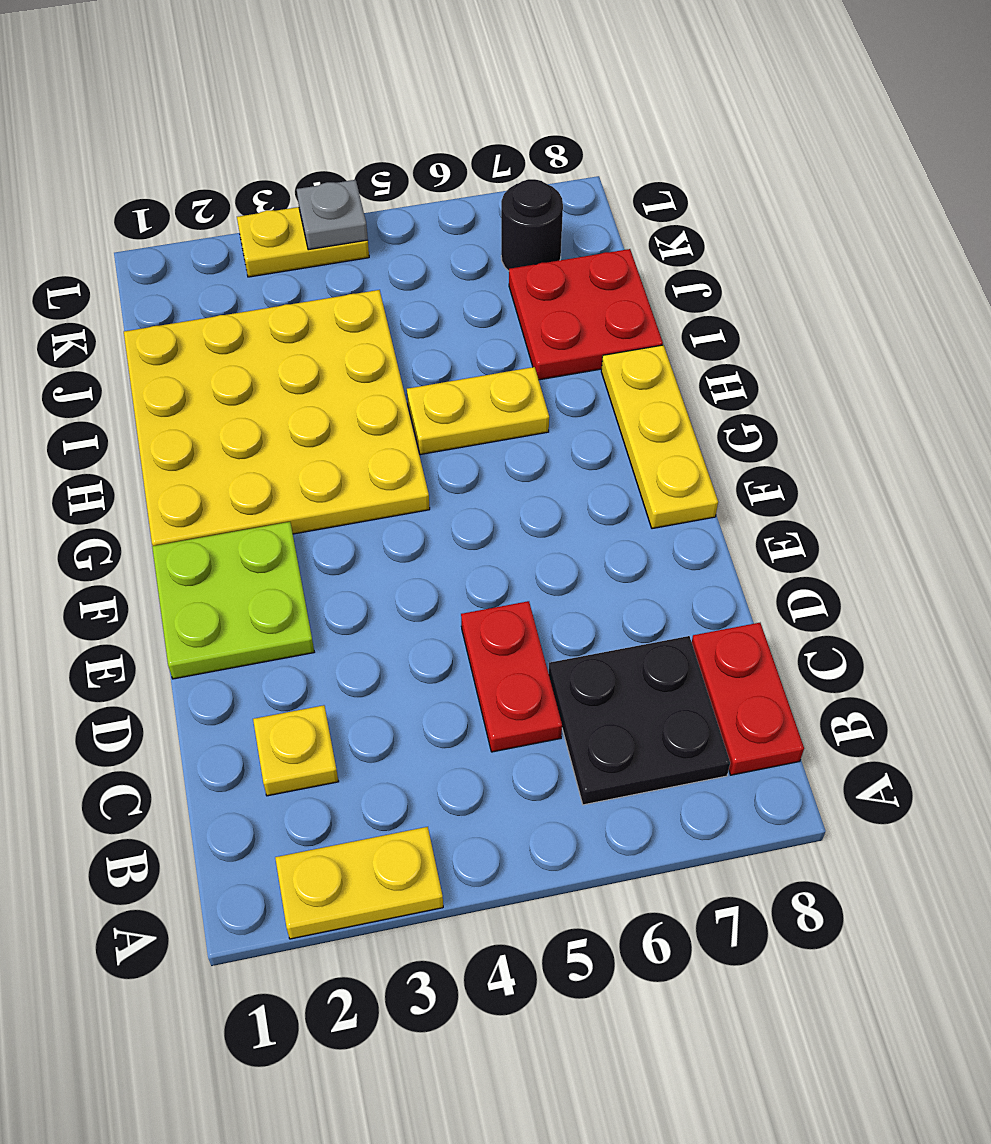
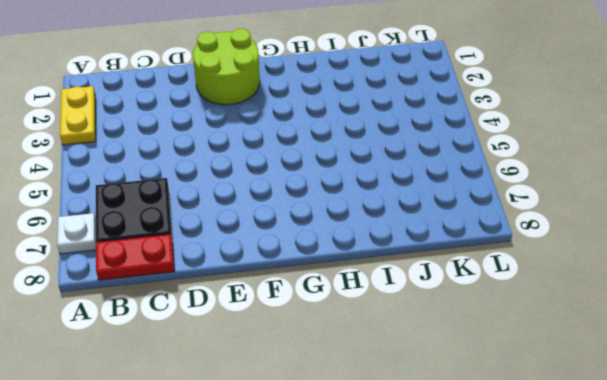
white plate A7 level 1 -> none
lime round brick E1:F2 level 1 -> lime plate E1:F2 level 1
none -> yellow plate C2 level 1
none -> red plate C5:D5 level 1
none -> yellow plate F8:H8 level 1

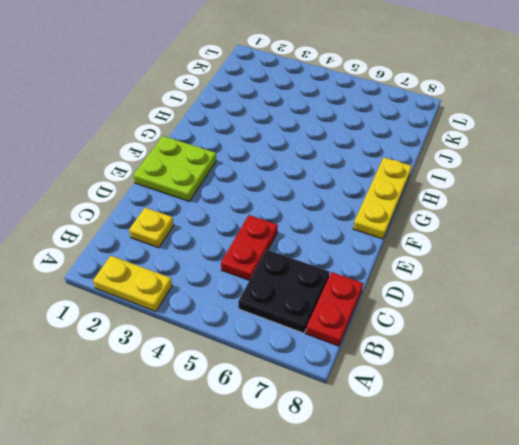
none -> yellow plate G1:J4 level 1
none -> yellow plate H5:H6 level 1
none -> red plate I7:J8 level 1

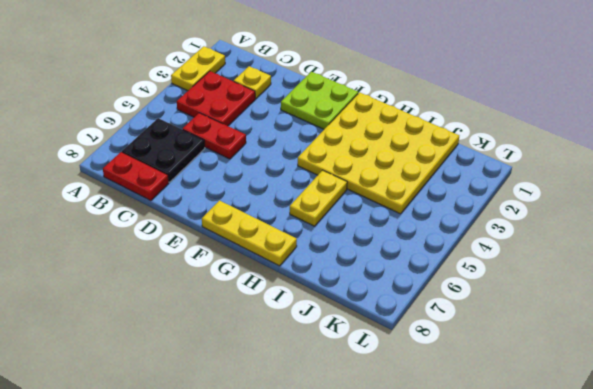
red plate B3:C4 level 1 -> red plate I7:J8 level 1
none -> black round brick K7 level 1
none -> yellow plate L3:L4 level 1
none -> grey plate L4 level 2

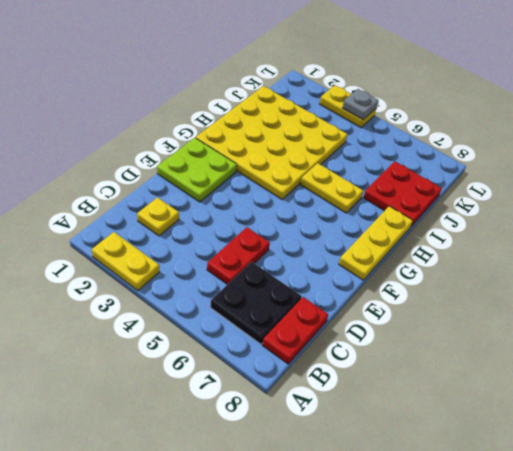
none -> black round brick K7 level 1

